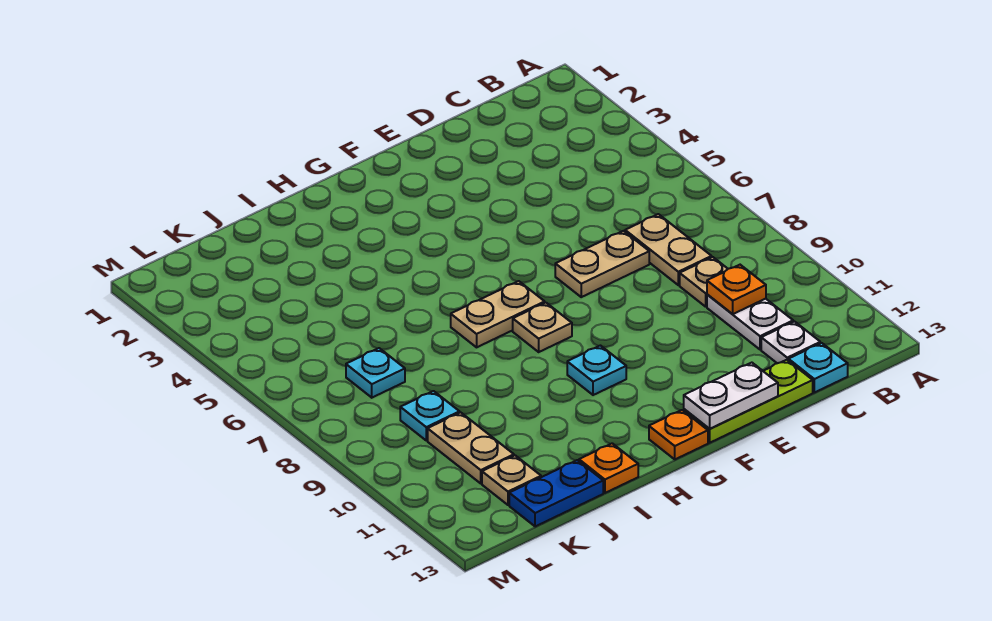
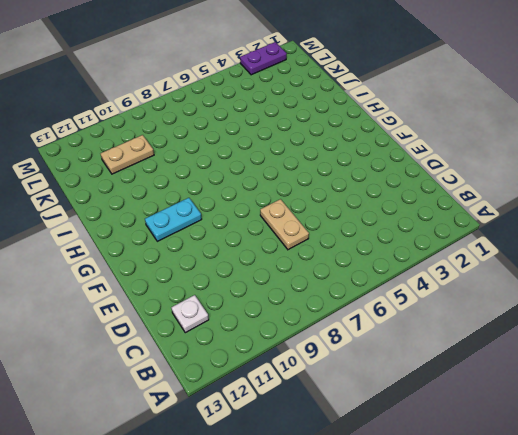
cyan plate G10:G11 level 1 -> cyan plate G10 level 1
purple plate M2:M3 level 1 -> none
none -> tan plate C7:C8 level 1
none -> tan plate C9 level 1
none -> white plate C10:C11 level 1

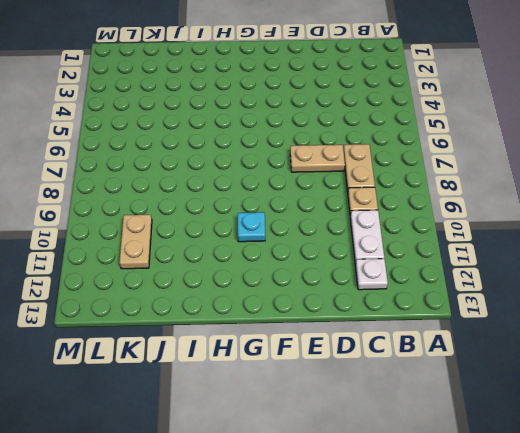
none -> cyan plate C13 level 1
none -> lime plate D13:F13 level 1
none -> tan plate G7:H7 level 1

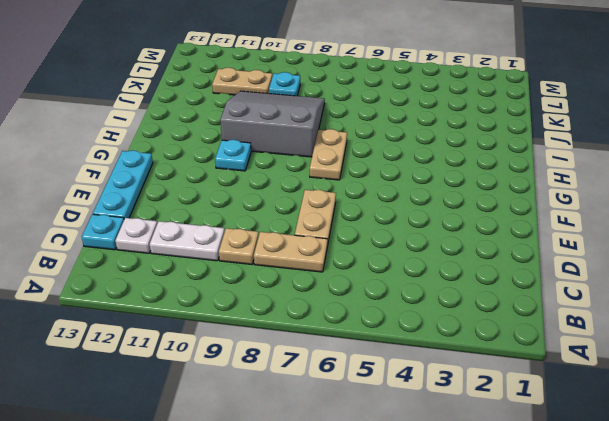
cyan plate D13:F13 level 1 -> lime plate D13:F13 level 1
grey slope H8:J10 level 1 top H -> none
none -> tan plate G8 level 1
none -> orange plate G13 level 1
none -> orange plate I13 level 1

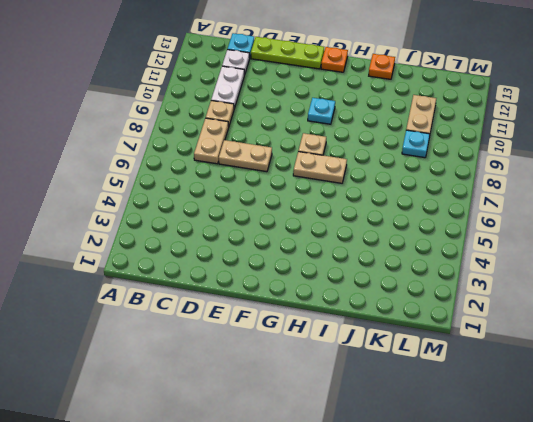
none -> blue plate J13:K13 level 1
none -> cyan plate K7 level 1
none -> tan plate K12 level 1

